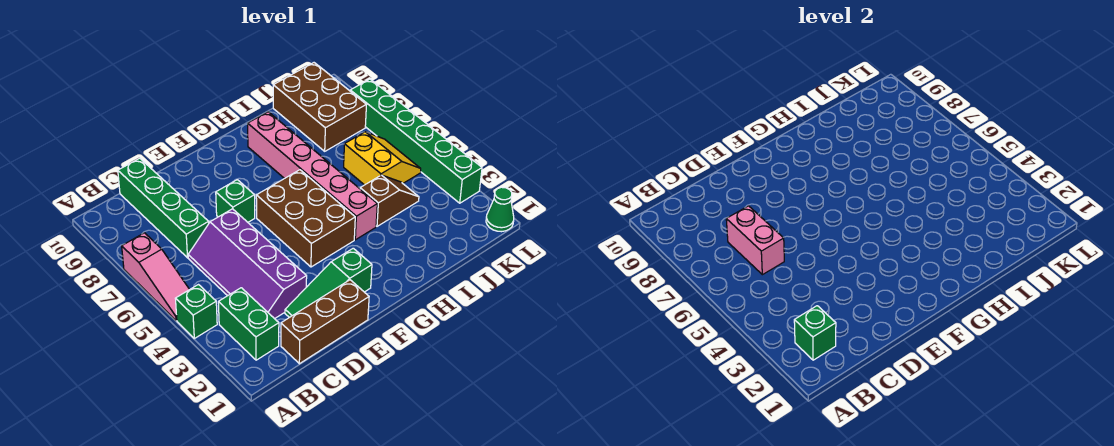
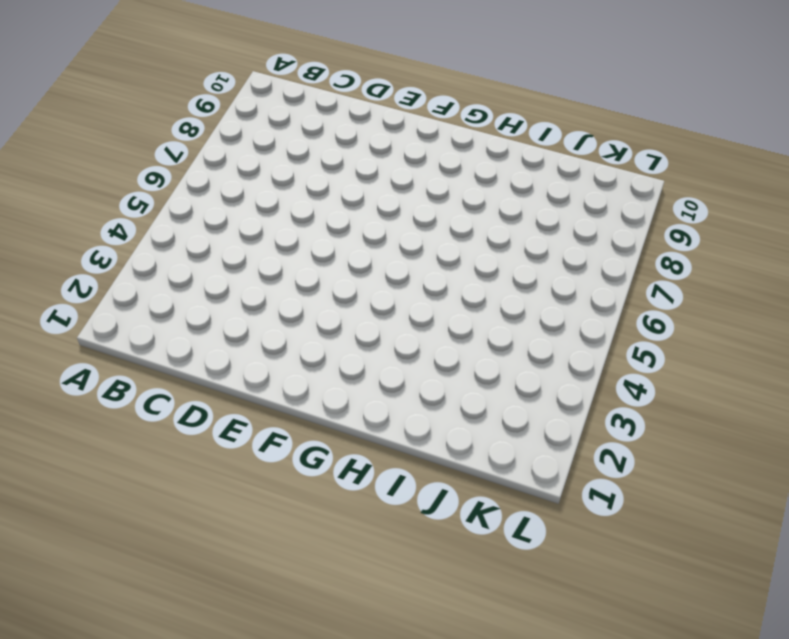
none -> green brick A4 level 1
none -> pink slope A5:A7 level 1 top 7
none -> green brick B2:B3 level 1

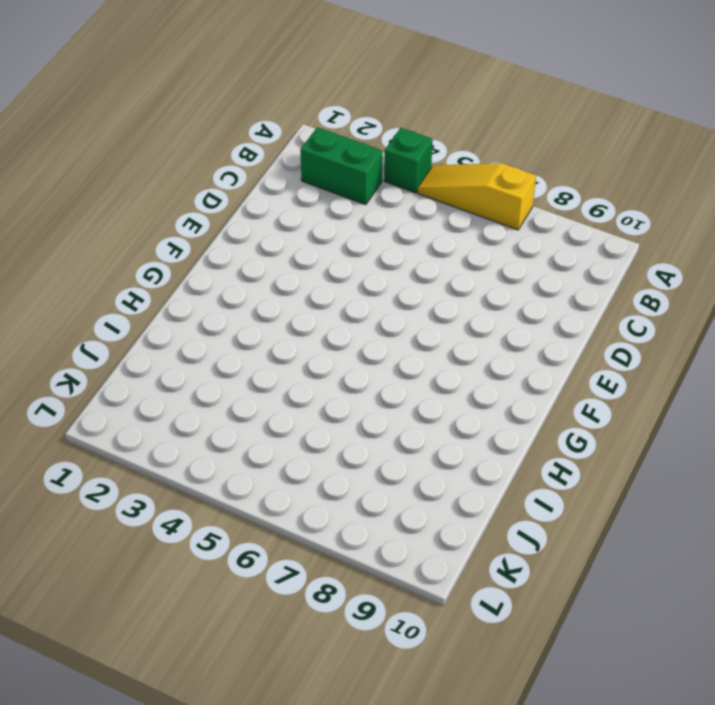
yellow slope A5:A7 level 1 top 7 -> pink slope A5:A7 level 1 top 7
none -> brown brick C1:E1 level 1
none -> purple slope C3:D6 level 1 top D
none -> green brick C7:C10 level 1

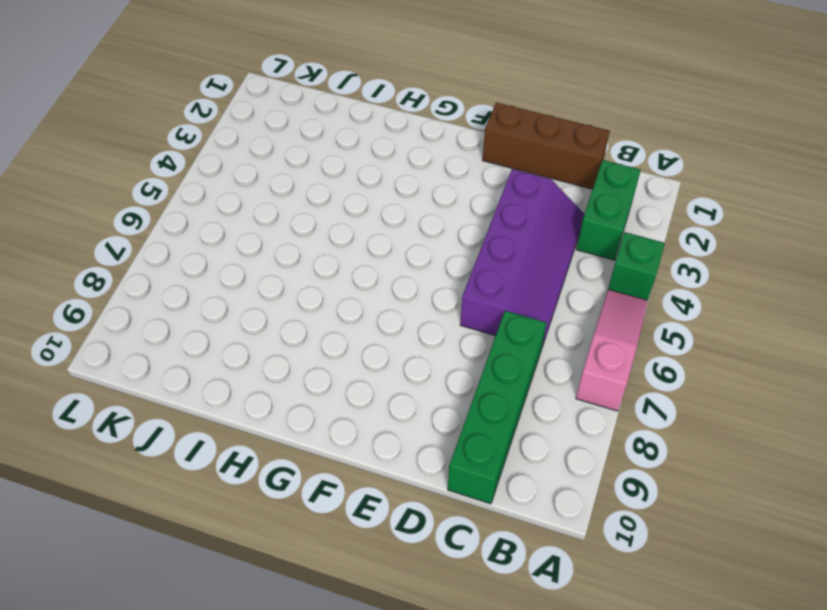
none -> green slope D2:F2 level 1 top F
none -> green brick E7 level 1
none -> brown brick F4:G6 level 1

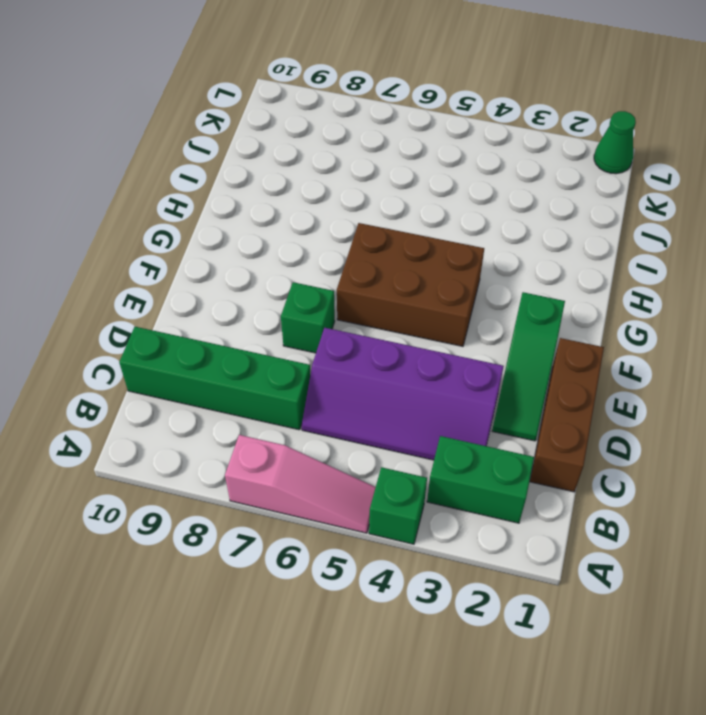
none -> pink brick H4:H9 level 1
none -> brown slope I4:J4 level 1 top I
none -> yellow slope J5:K6 level 1 top J

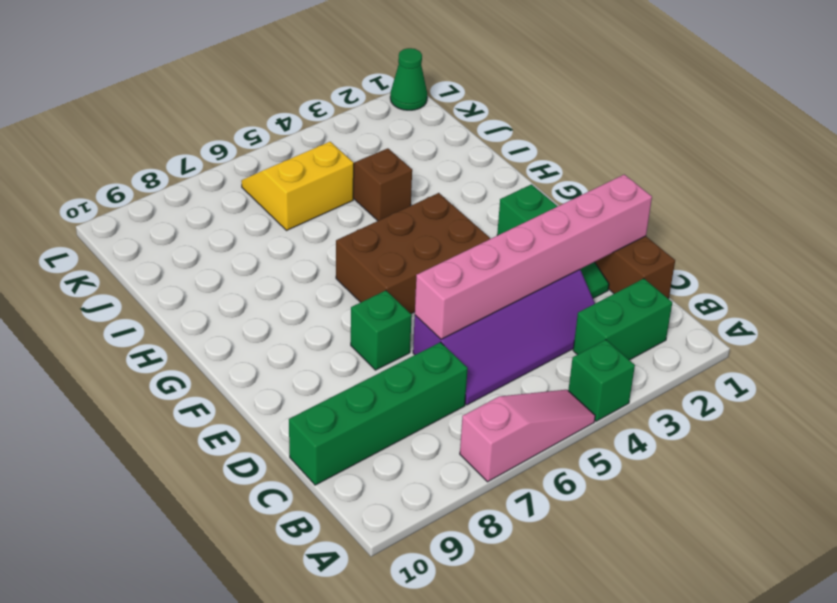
pink brick D1:D6 level 2 -> pink brick H4:H9 level 1
none -> brown brick J8:K10 level 1
none -> green brick L3:L8 level 1
none -> green brick B2 level 2

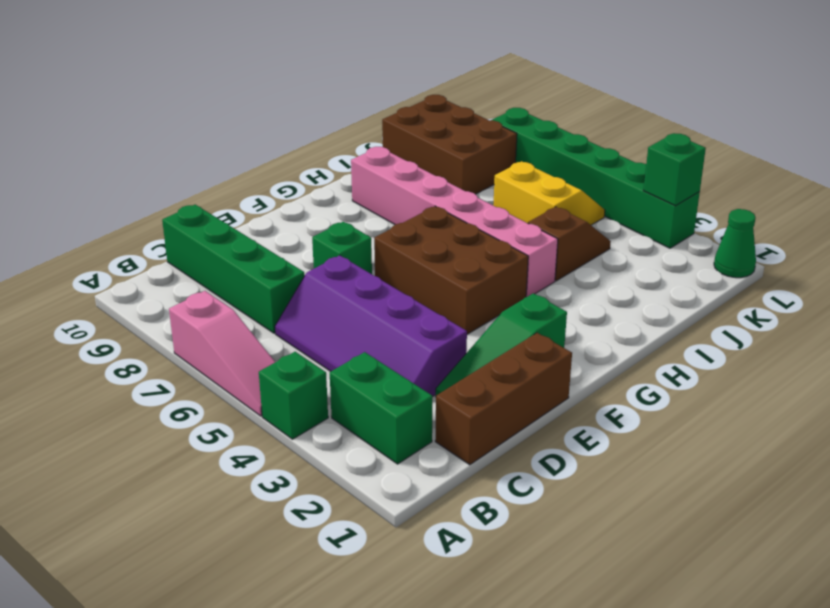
green brick L3 level 2 -> green brick B2 level 2
none -> pink brick C6:C7 level 2

